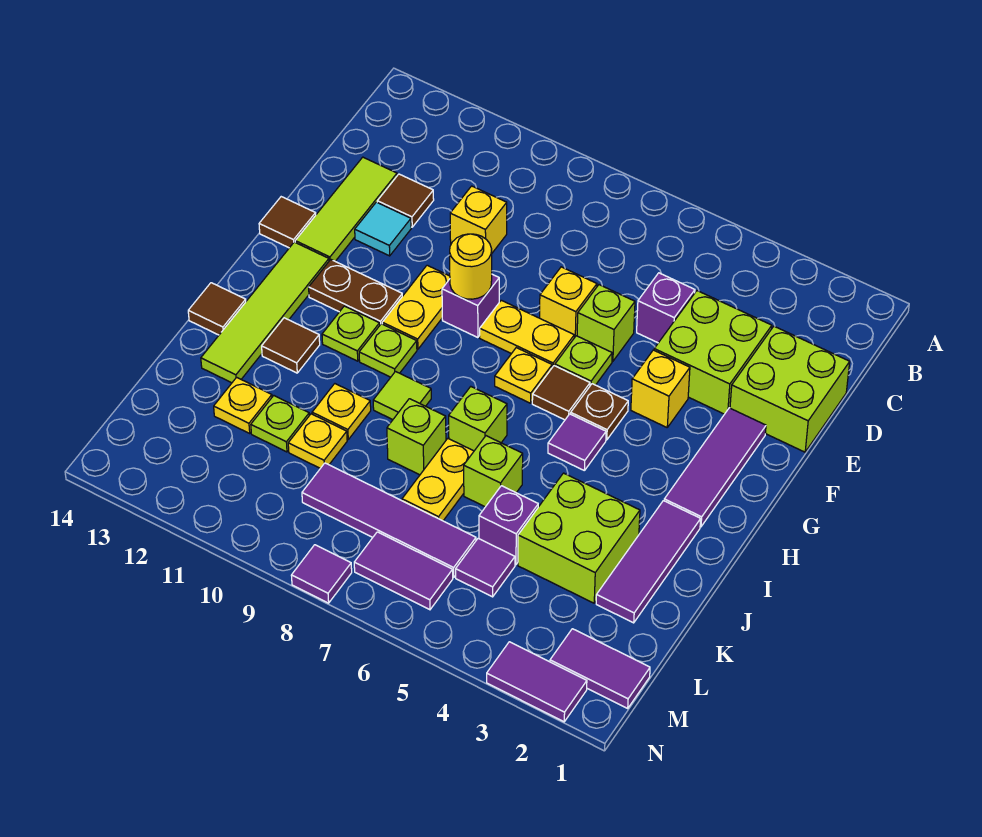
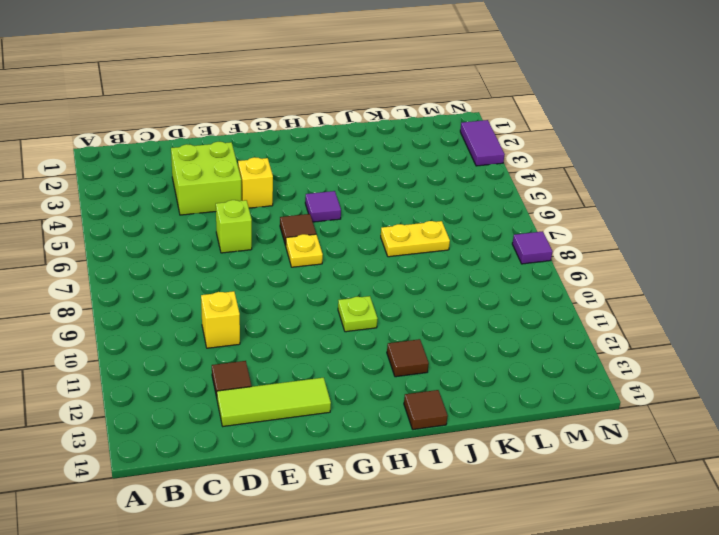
none -> lime brick D1:E2 level 1
none -> purple brick D5 level 1
none -> yellow brick E7 level 1
none -> cyan tile E12 level 1

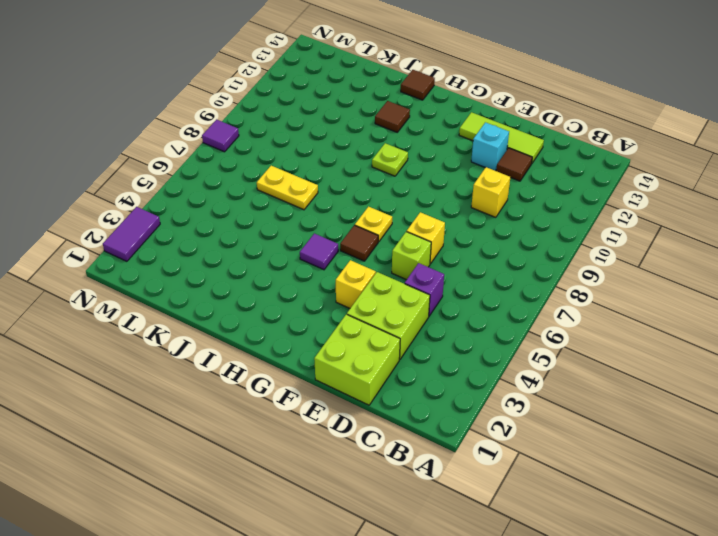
cyan brick E12 level 1 -> cyan tile E12 level 1
none -> purple tile F2:H2 level 1
none -> lime plate F6 level 1
none -> yellow plate F7:F8 level 1
none -> purple brick F9 level 1

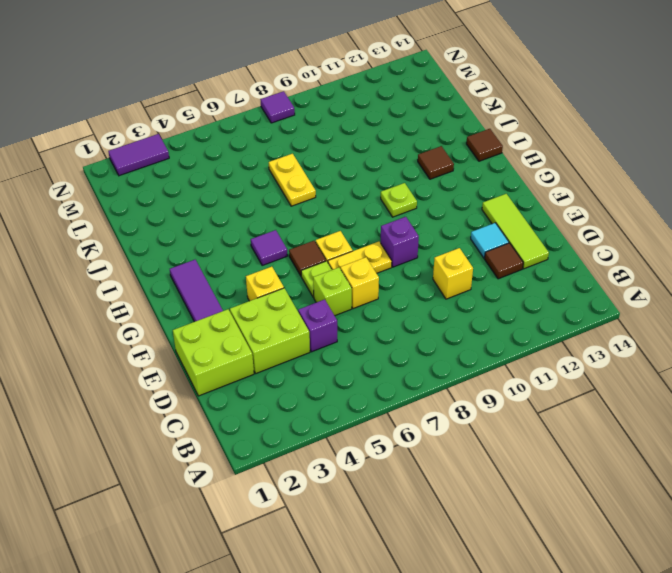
none -> yellow plate F10:G10 level 1
none -> brown tile F14 level 1
none -> brown plate G5 level 1
none -> brown plate G11:G12 level 1

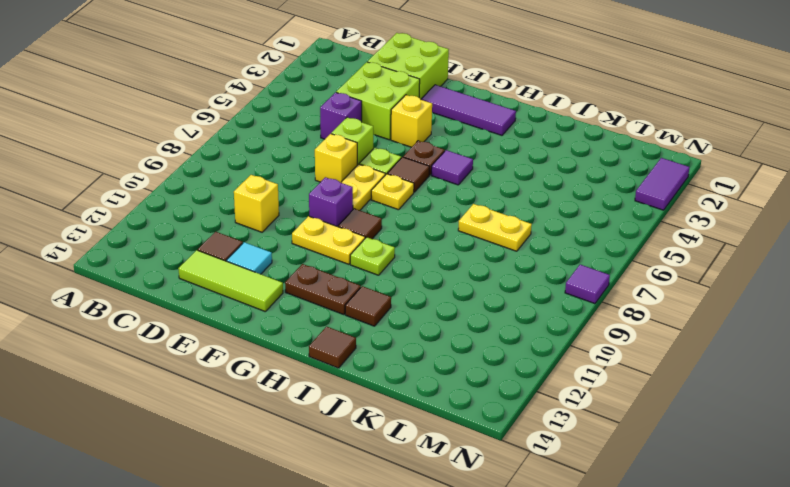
brown tile G9 level 1 -> brown tile F14 level 1
brown plate G12:H12 level 1 -> brown plate G11:G12 level 1
none -> lime tile G13:J13 level 1
none -> lime plate H11 level 1
none -> purple tile I2:K2 level 1
none -> lime brick I7 level 1

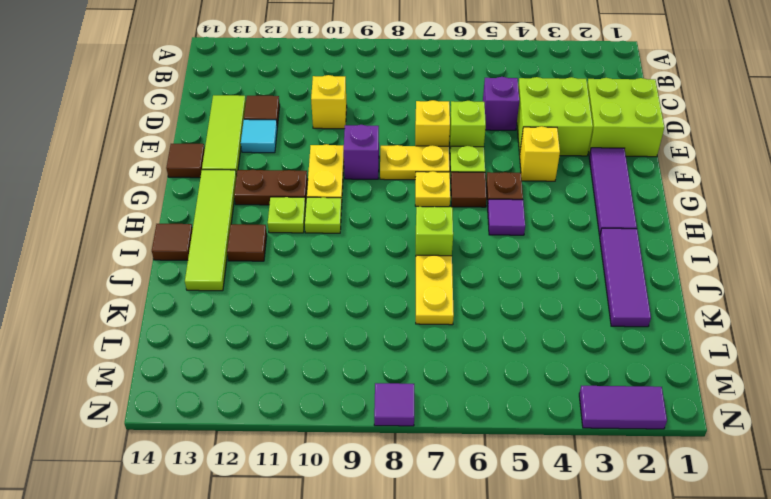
none -> lime tile I9 level 1
none -> lime brick J3:K4 level 1
none -> lime brick J6 level 1
none -> lime brick J8 level 1

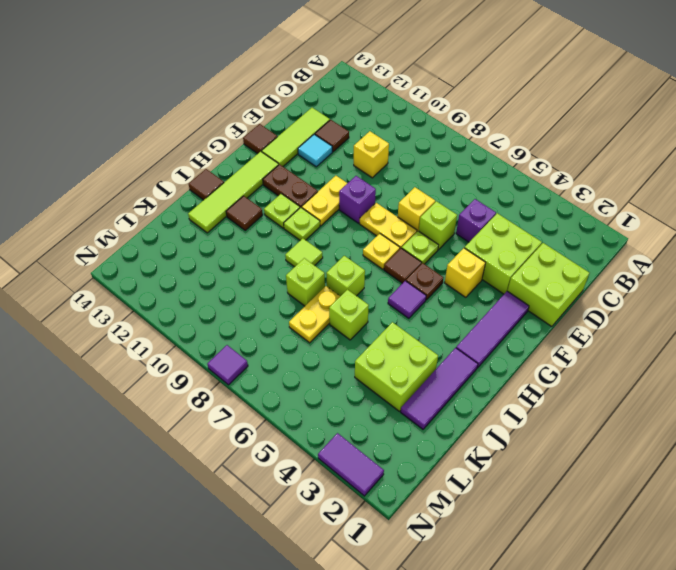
none -> yellow plate J10 level 1
none -> purple brick K5 level 1
none -> yellow plate K10 level 1
none -> lime plate K11 level 1

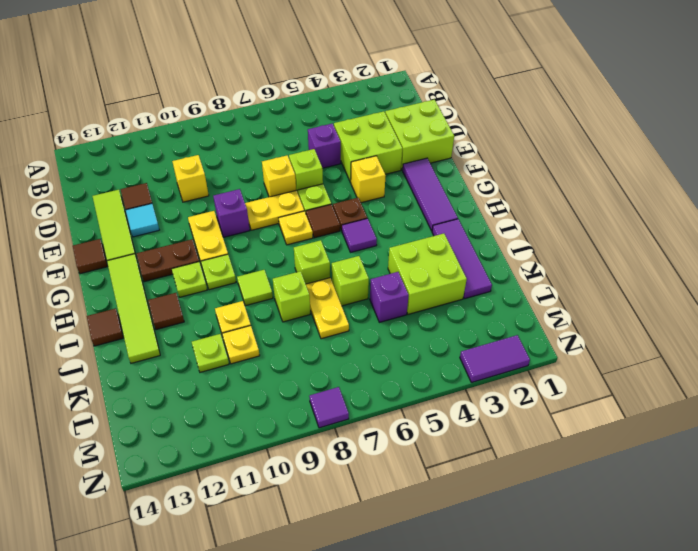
none -> yellow plate K12 level 1
none -> purple tile L5 level 1
none -> purple tile L6:L9 level 1
none -> purple tile M1:M2 level 1

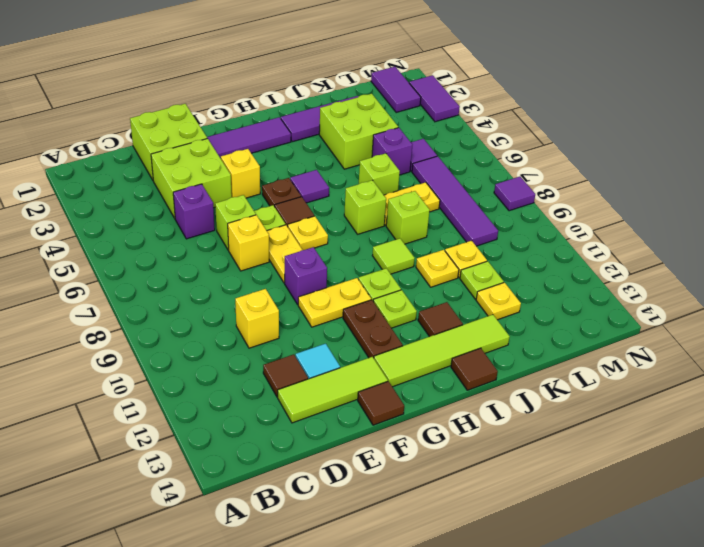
none -> purple tile M6:M7 level 1
none -> yellow round brick F9 level 2

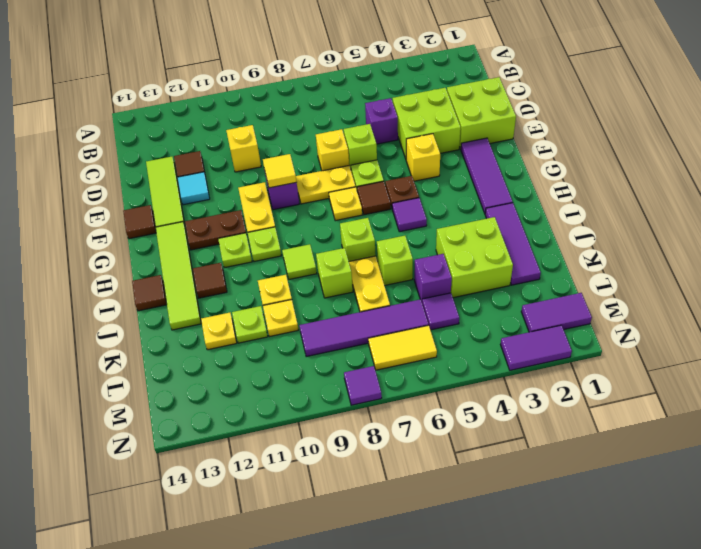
yellow tile F9 level 2 -> yellow round brick F9 level 2
yellow tile M6:M7 level 1 -> purple tile M6:M7 level 1

